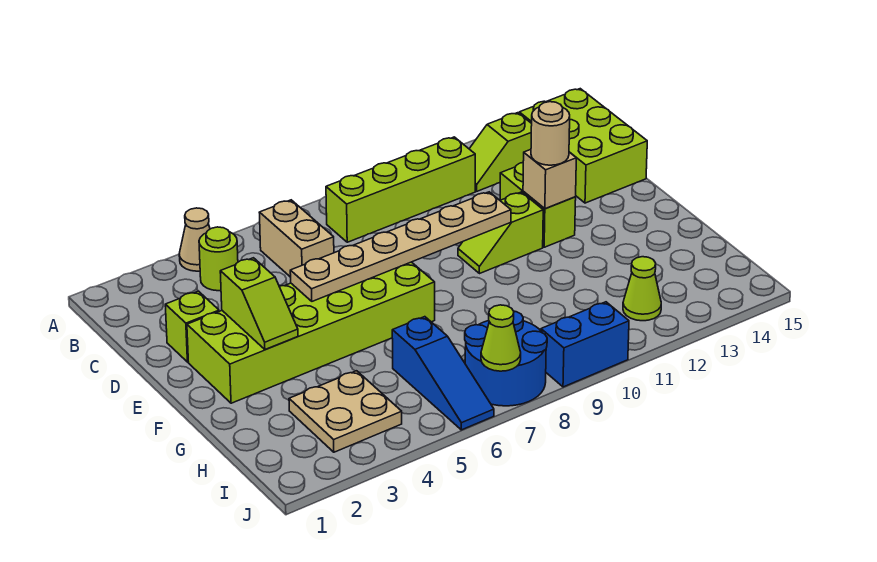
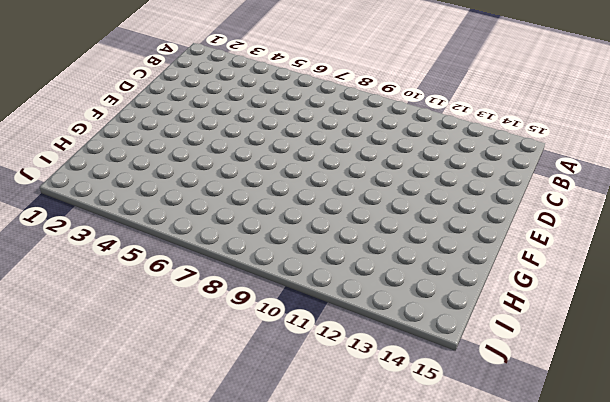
none -> tan cone A4 level 1
none -> lime round brick B4 level 1
none -> tan brick B6:C6 level 1

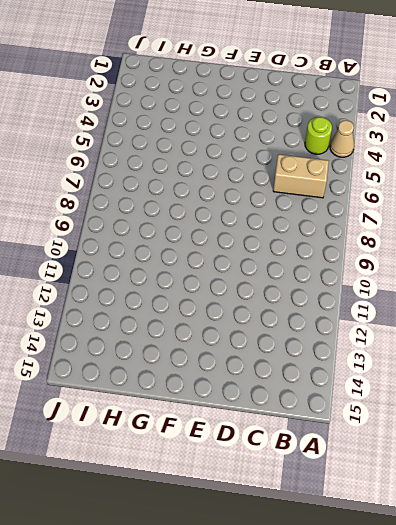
none -> lime brick B8:B11 level 1
none -> lime slope B12:B13 level 1 top 13
none -> lime brick B14:D15 level 1

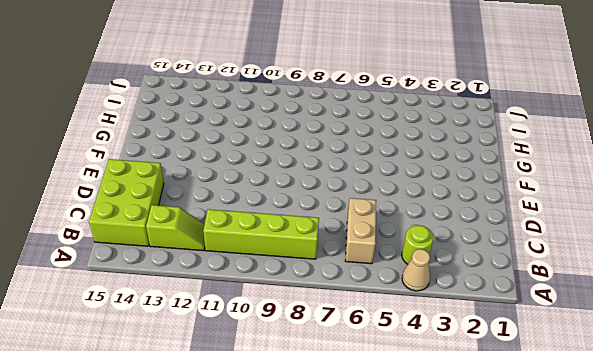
none -> lime brick D2 level 1
none -> lime brick D12:E12 level 1
none -> lime brick E2:F7 level 1

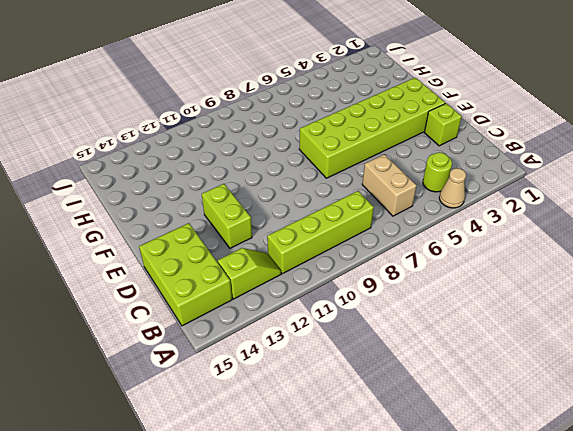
none -> lime slope E10:E11 level 1 top 11
none -> tan plate H3:I4 level 1
none -> blue slope H6:J6 level 1 top H

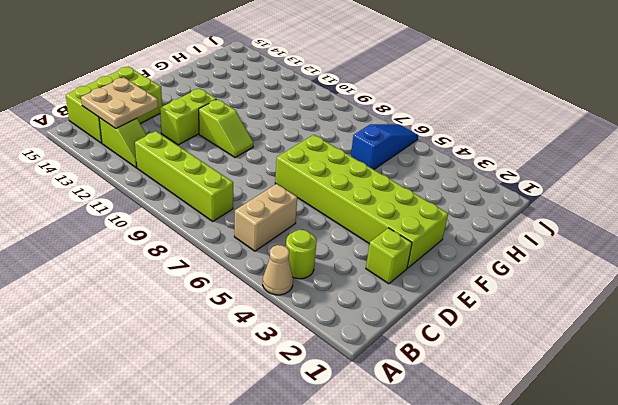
tan plate B13:C14 level 2 -> tan plate H3:I4 level 1
none -> blue round brick I7:J8 level 1
none -> lime cone I12 level 1
none -> blue brick J9:J10 level 1

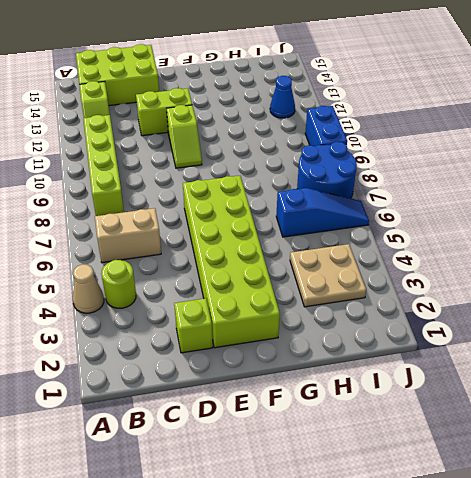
blue cone I12 level 1 -> lime cone I12 level 1
none -> lime slope E3:F3 level 2 top E
none -> tan plate E5:E10 level 2
none -> tan brick E12 level 2

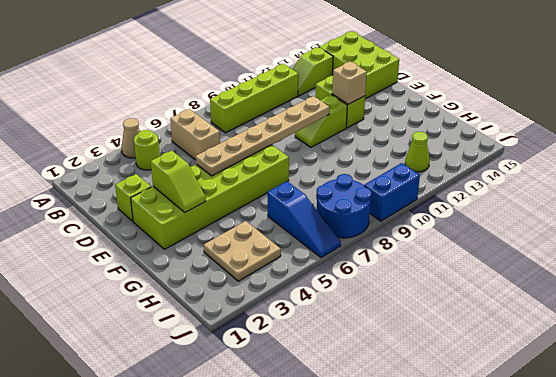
none -> lime cone J7 level 2
none -> tan round brick E12 level 3

